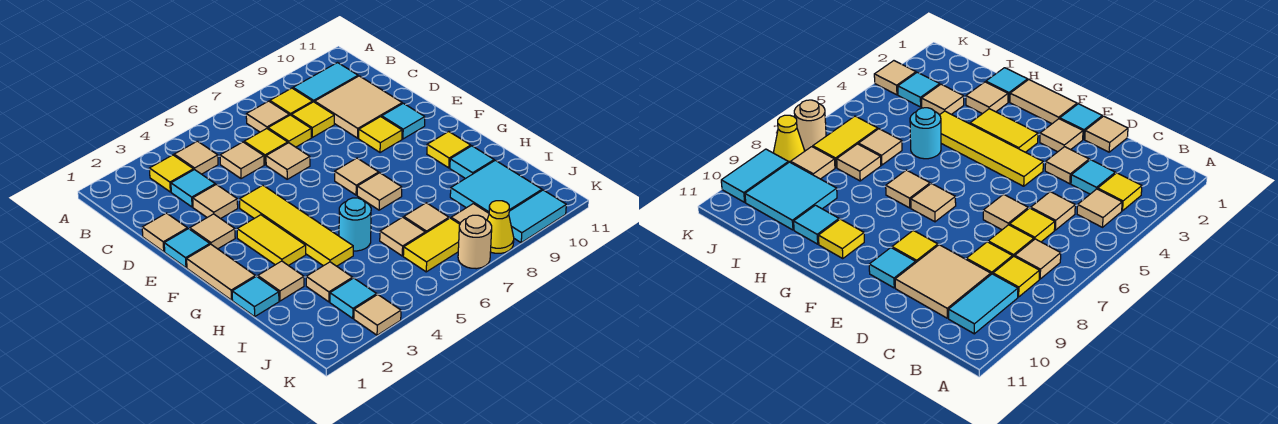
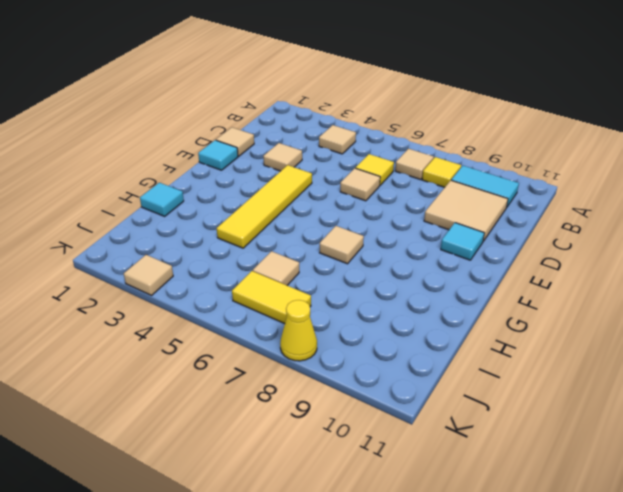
none -> yellow tile B3 level 1
none -> cyan tile C3 level 1
none -> tan tile C5 level 1
none -> yellow tile C7 level 1

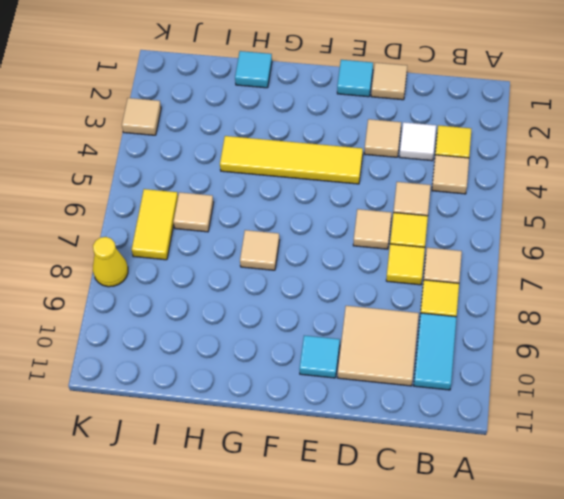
white tile C3 level 1 -> cyan tile C3 level 1
none -> yellow tile C8 level 1
none -> tan tile E2 level 1
none -> yellow tile E9 level 1
none -> tan tile F1:G1 level 1

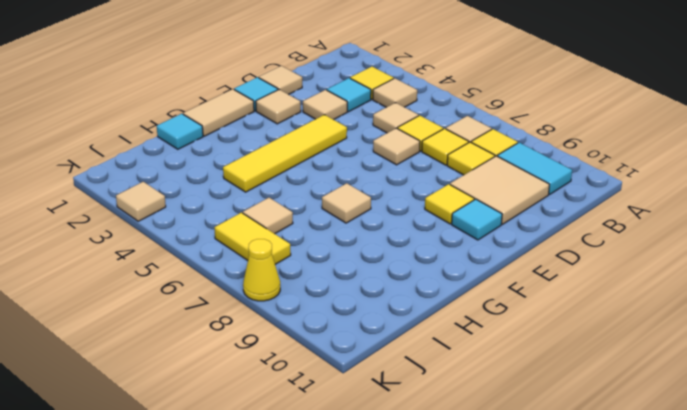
none -> yellow tile F3:G3 level 1
none -> tan tile F7 level 1
none -> yellow tile G10 level 1
none -> tan tile H2 level 1

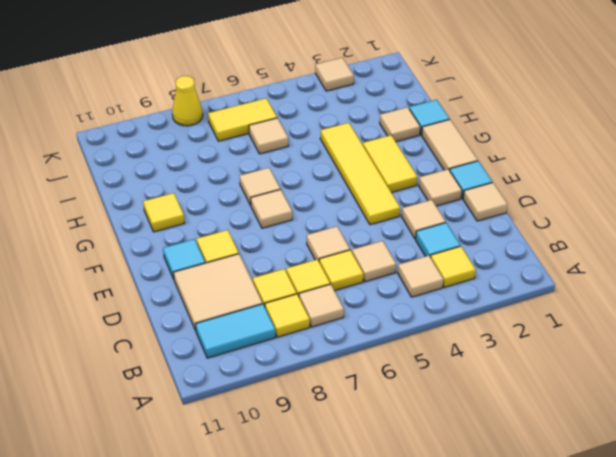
none -> cyan round brick H5 level 1
none -> cyan tile H10 level 1
none -> tan tile I3 level 1
none -> tan tile I7 level 1

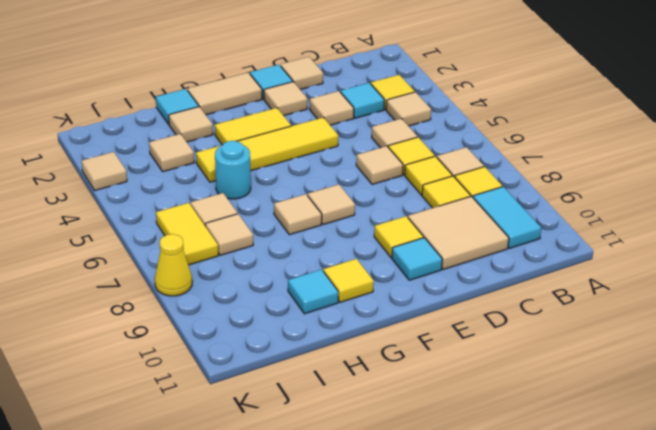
none -> cyan tile I9:J10 level 1
none -> cyan tile J3 level 1
none -> tan tile J8 level 1
none -> tan round brick K7 level 1

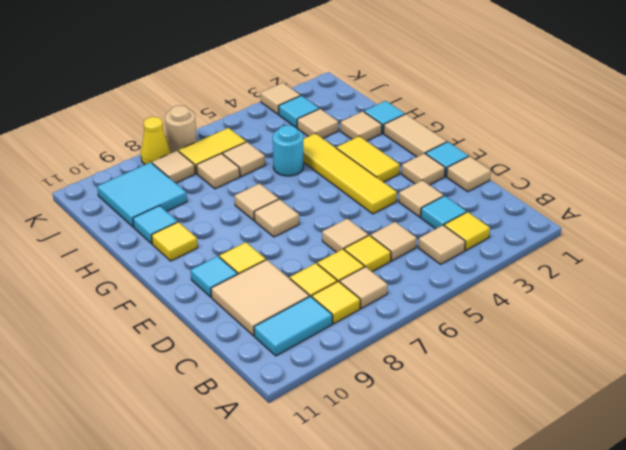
none -> cyan tile K9:K10 level 1

